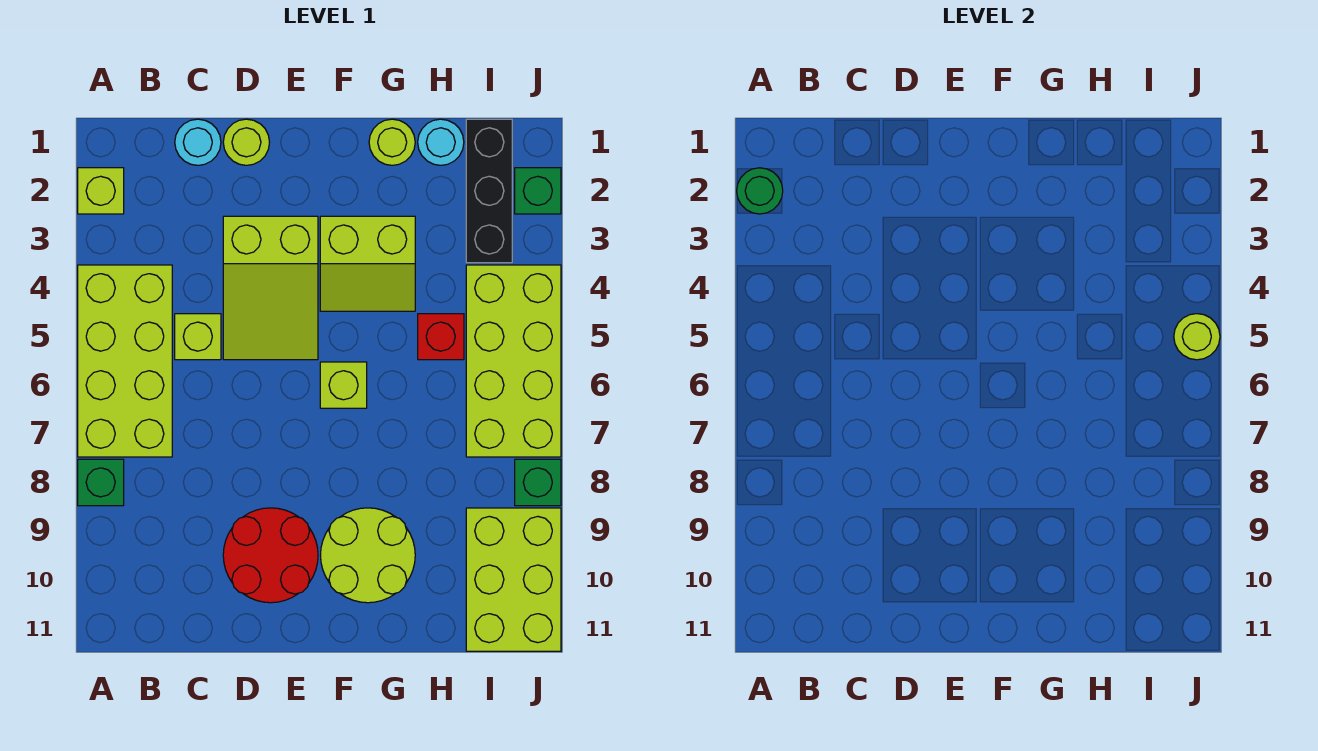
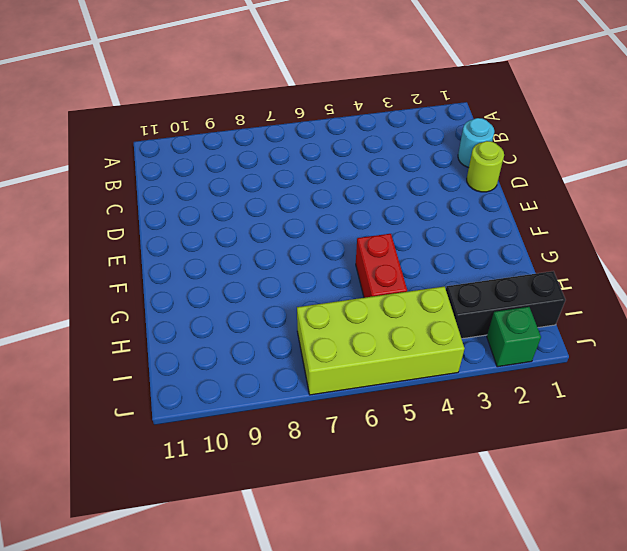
red brick G5:H5 level 1 -> red brick H5 level 1
none -> lime brick A2 level 1
none -> lime brick A4:B7 level 1
none -> green brick A8 level 1

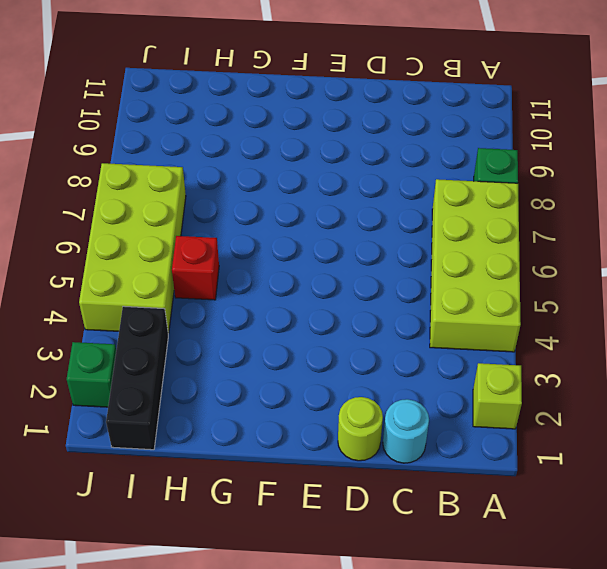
none -> lime brick C5 level 1
none -> lime slope D3:E5 level 1 top 3
none -> red round brick D9:E10 level 1

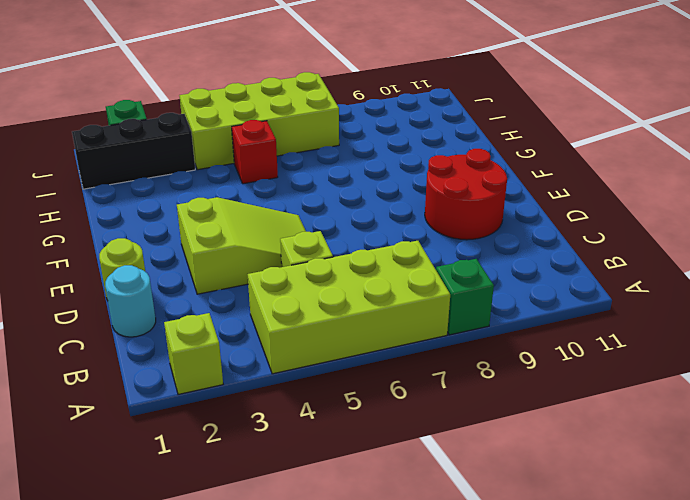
none -> lime slope F3:G4 level 1 top 3
none -> lime brick F6 level 1
none -> lime round brick F9:G10 level 1

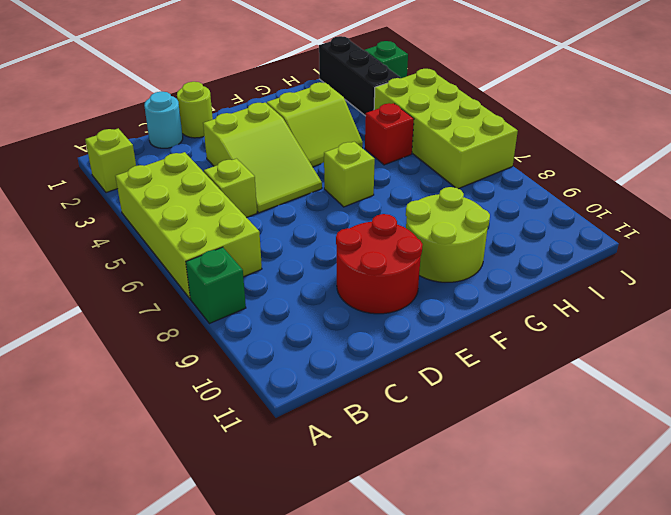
none -> lime round brick G1 level 1
none -> cyan round brick H1 level 1
none -> lime brick I9:J11 level 1

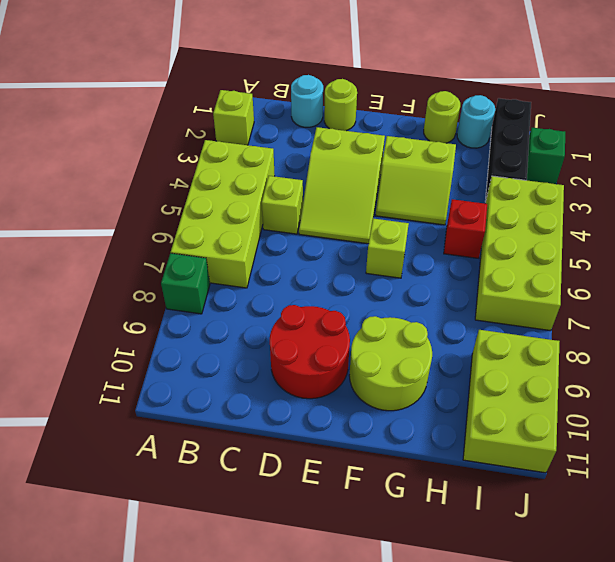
none -> green brick J8 level 1
none -> green round brick A2 level 2
none -> lime round brick J5 level 2

